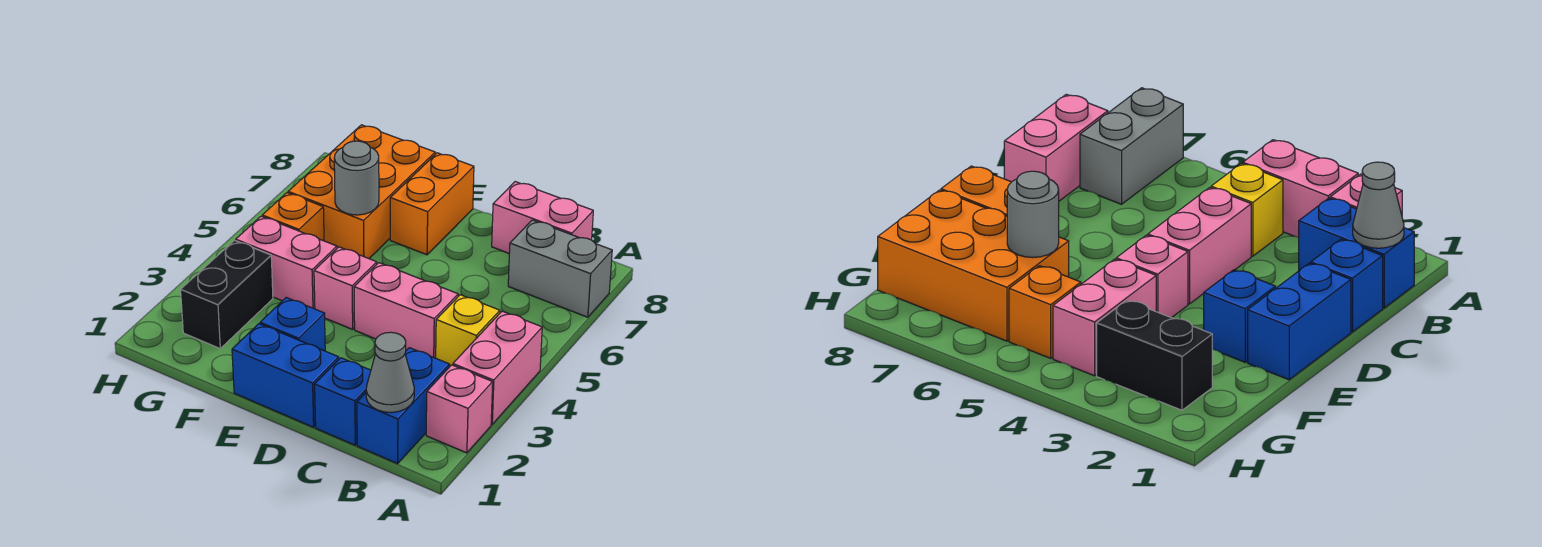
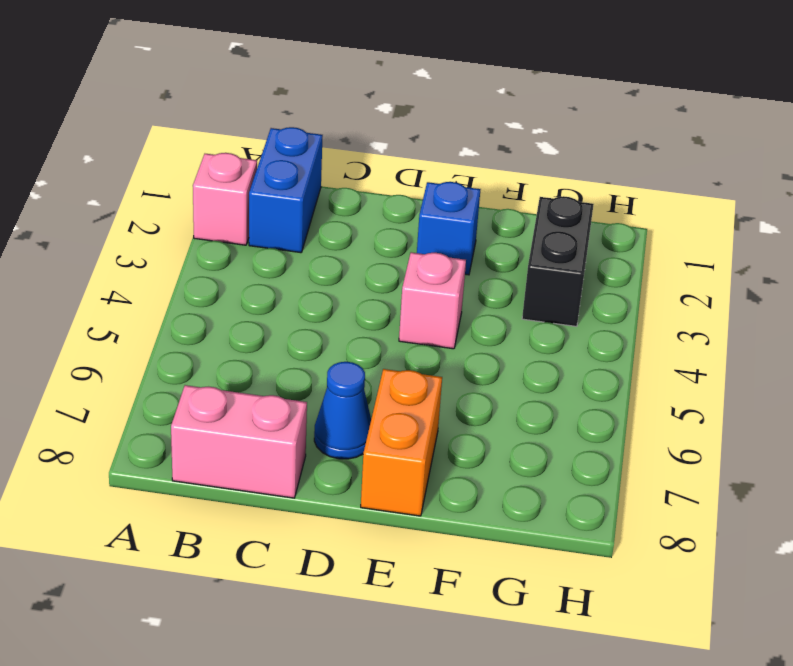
blue cone D7 level 1 -> none
none -> pink brick A3:A4 level 1
none -> grey brick A7:B7 level 1
none -> yellow brick B4 level 1

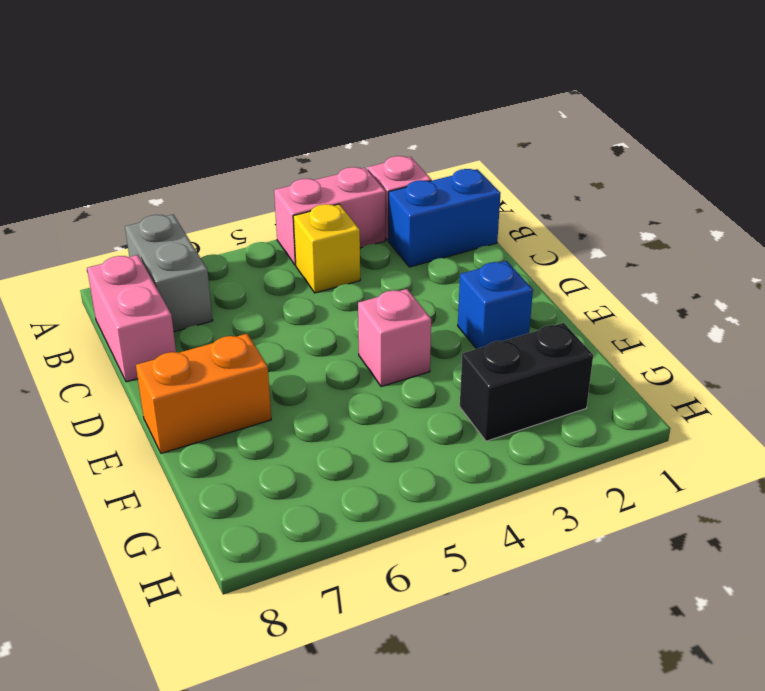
none -> blue brick C1 level 1
none -> pink brick C4:D4 level 1
none -> blue brick D1:E1 level 1

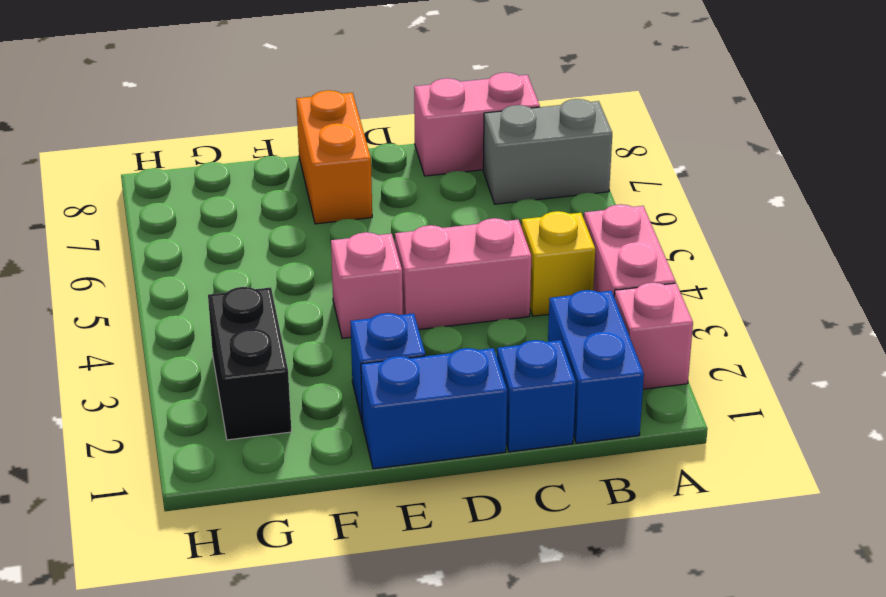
none -> pink brick F4:G4 level 1
none -> orange brick F6:G8 level 1
none -> orange brick G5 level 1

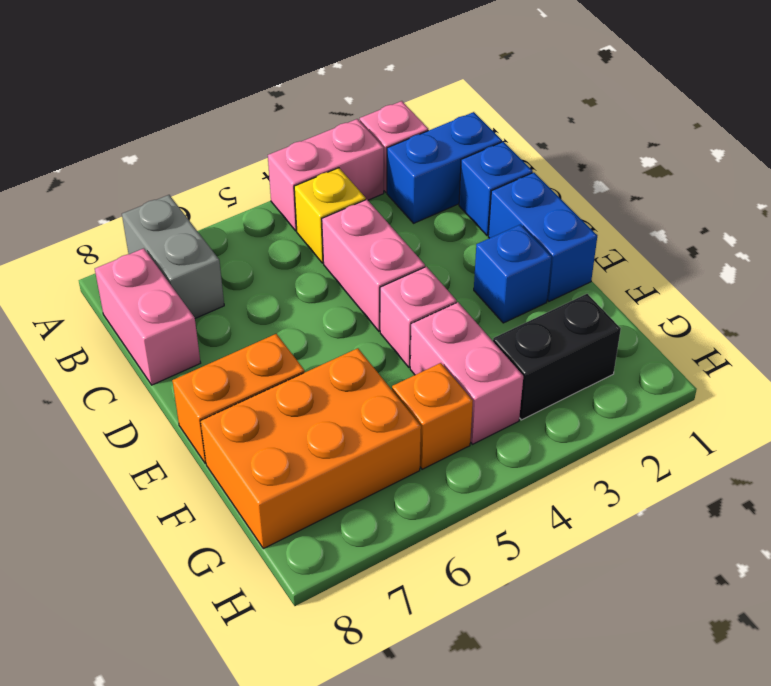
none -> grey cone B1 level 2
none -> grey round brick F6 level 2

